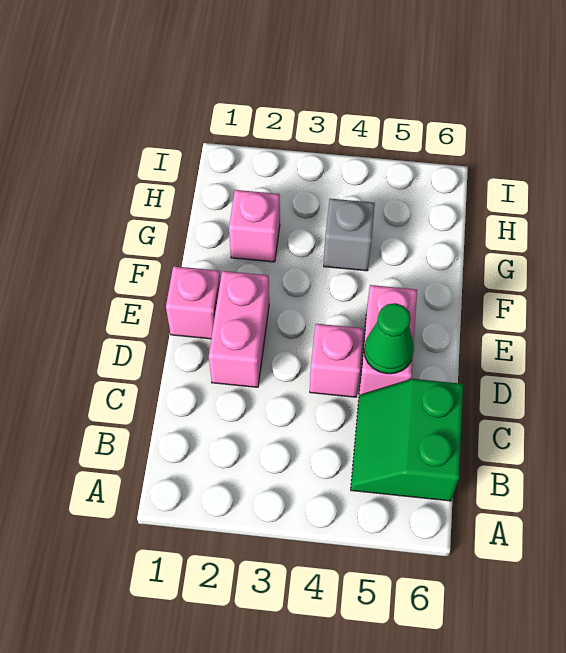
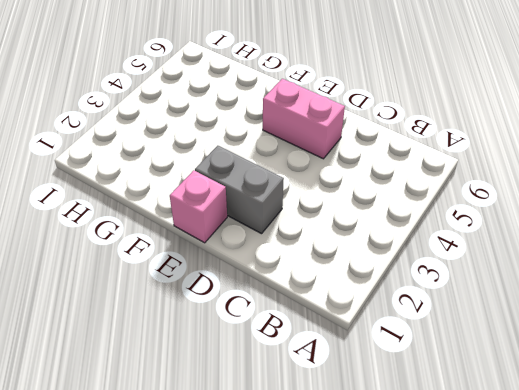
grey brick D2:E2 level 1 -> pink brick D2:E2 level 1
none -> green slope B5:C6 level 1 top 6
none -> pink brick D4 level 1

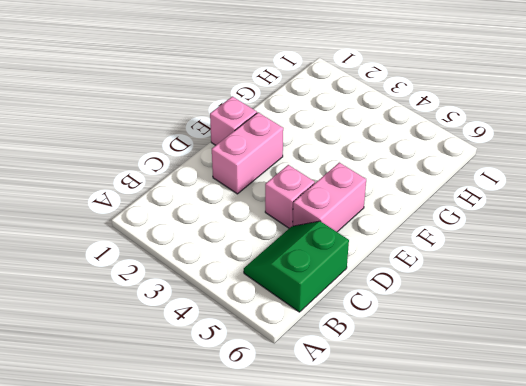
none -> pink brick G2 level 1
none -> grey brick G4 level 1

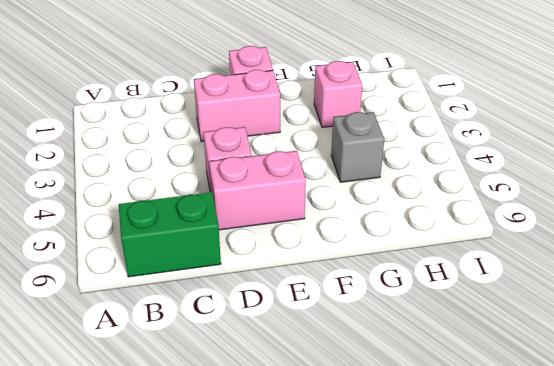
none -> green cone D5 level 2

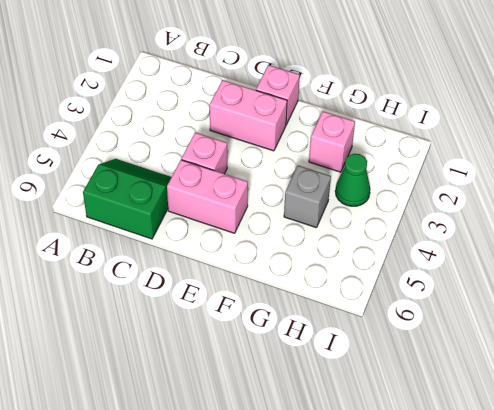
green cone H3 level 1 -> green cone D5 level 2

